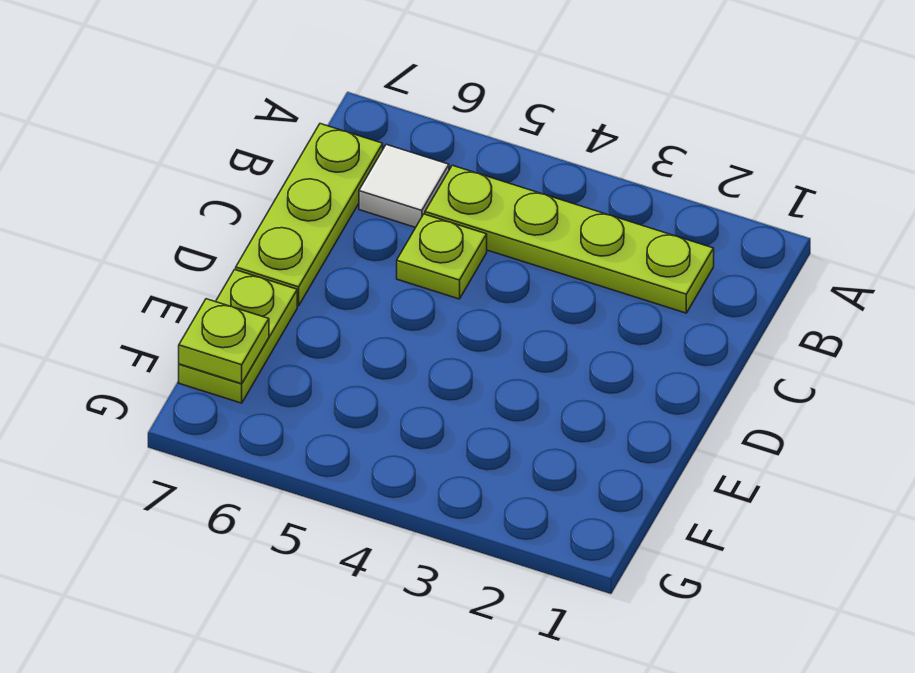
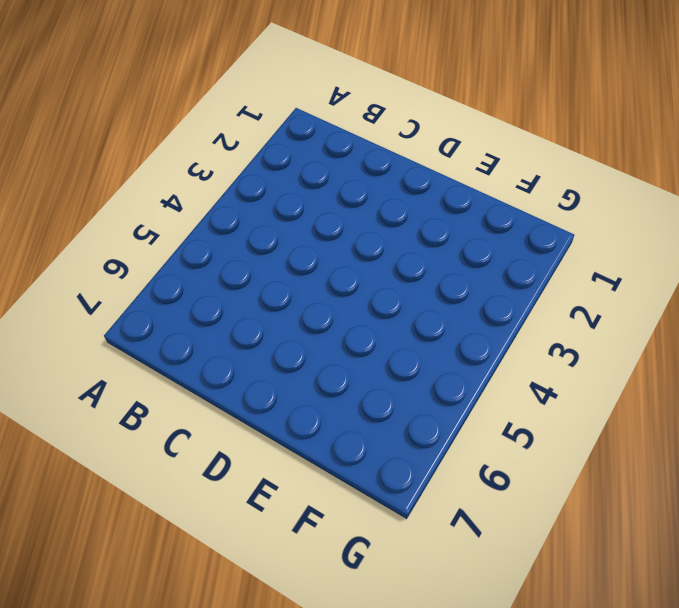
none -> lime plate B2:B5 level 1
none -> white tile B6 level 1

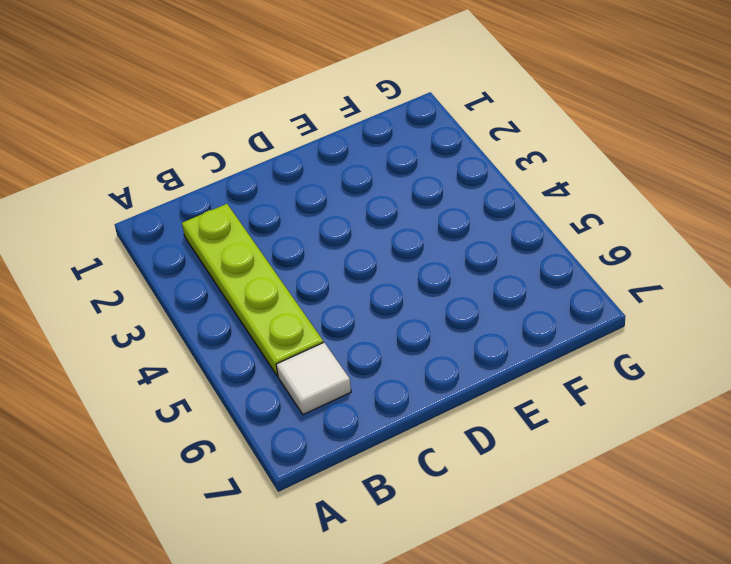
none -> lime plate B7:D7 level 1
none -> lime plate C5 level 1

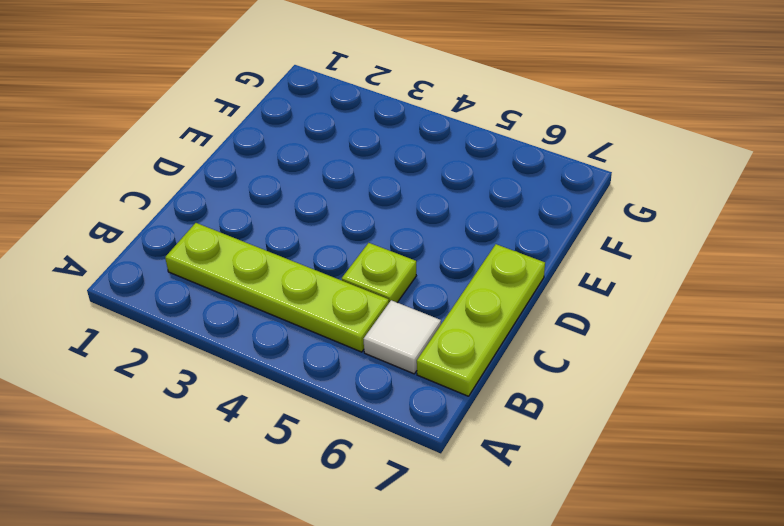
none -> lime plate E7:F7 level 1
none -> lime plate F7 level 2

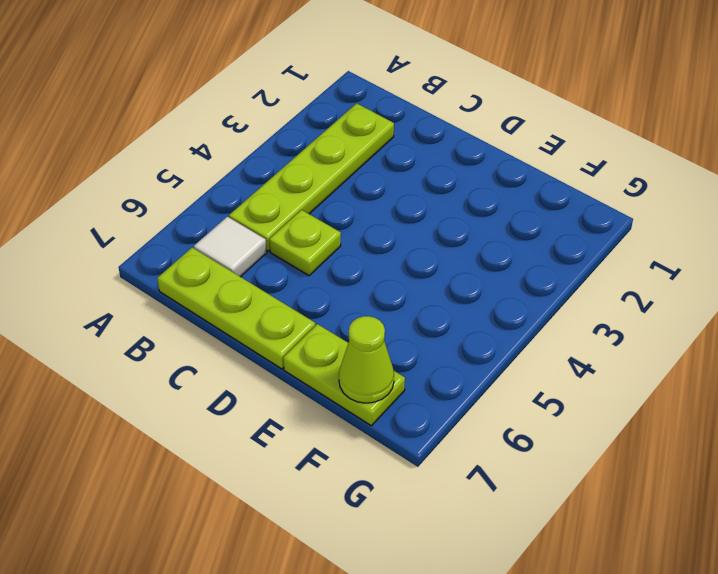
lime cone F7 level 2 -> lime plate F7 level 2

